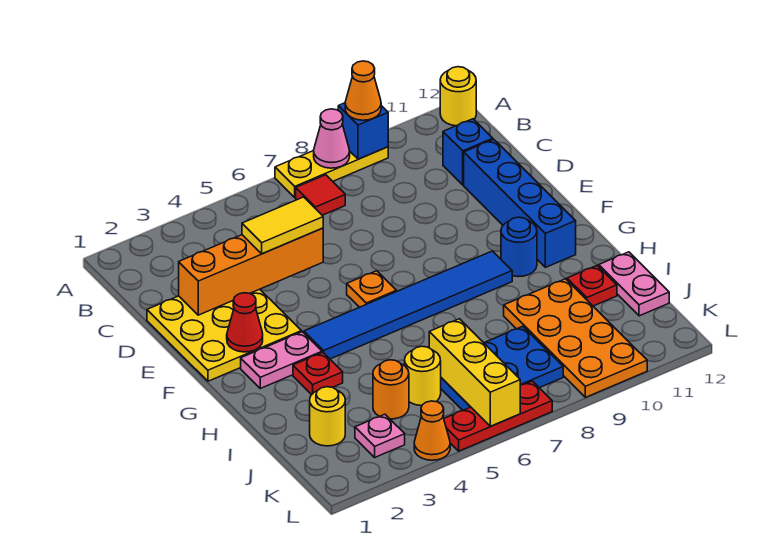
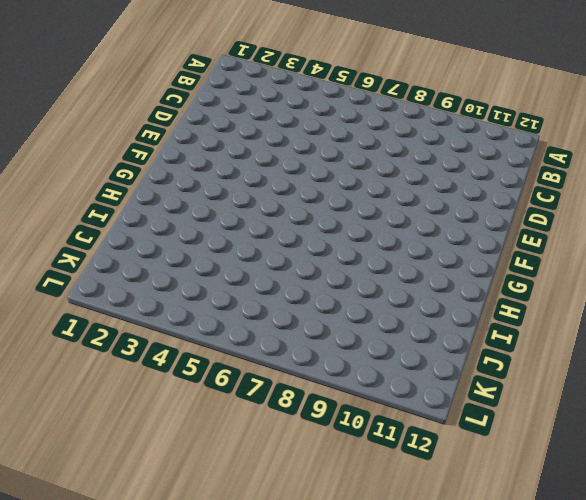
none -> yellow plate A7:A9 level 1
none -> yellow round brick A12 level 1
none -> red tile B7 level 1

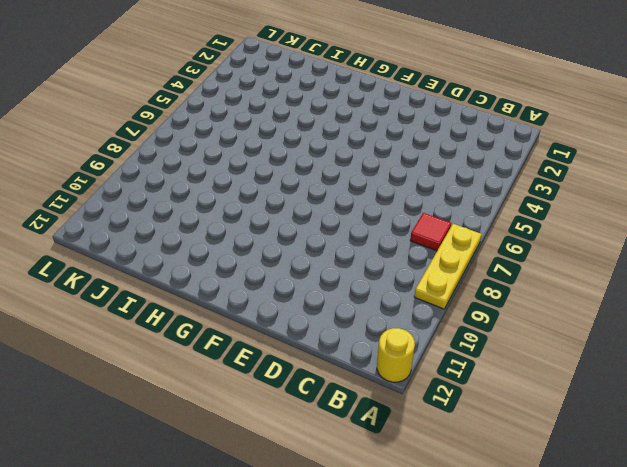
none -> blue brick C11 level 1
none -> yellow plate D1:F3 level 1
none -> blue brick D11:G11 level 1

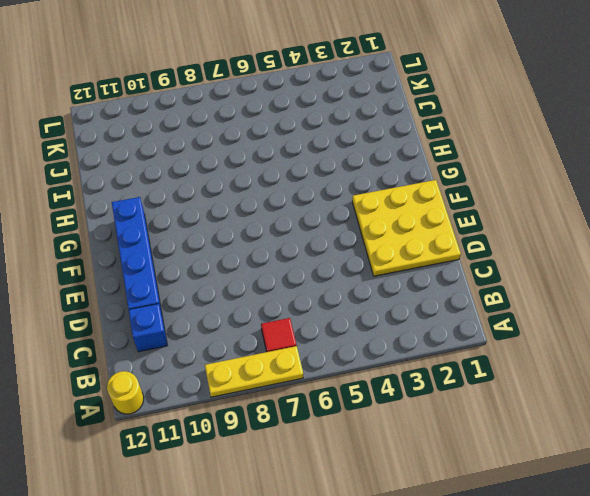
none -> orange plate F6 level 1
none -> pink plate G2:G3 level 1
none -> blue tile G4:G9 level 1

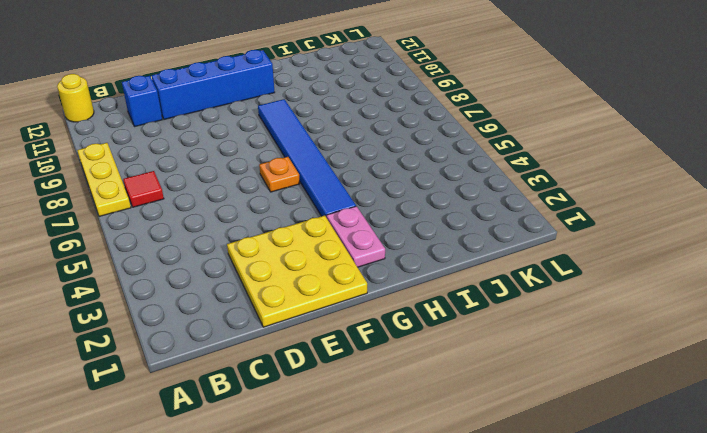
none -> blue round brick G10 level 1
none -> red plate H3 level 1
none -> orange plate I9:L10 level 1

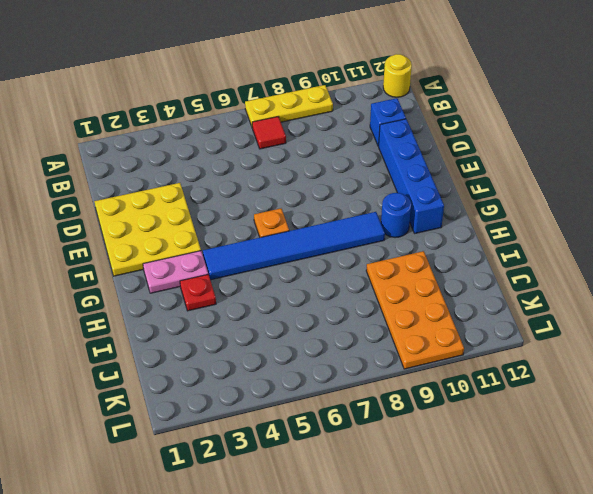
none -> red plate I11 level 1
none -> pink plate I12:J12 level 1
none -> yellow round brick J2 level 1

